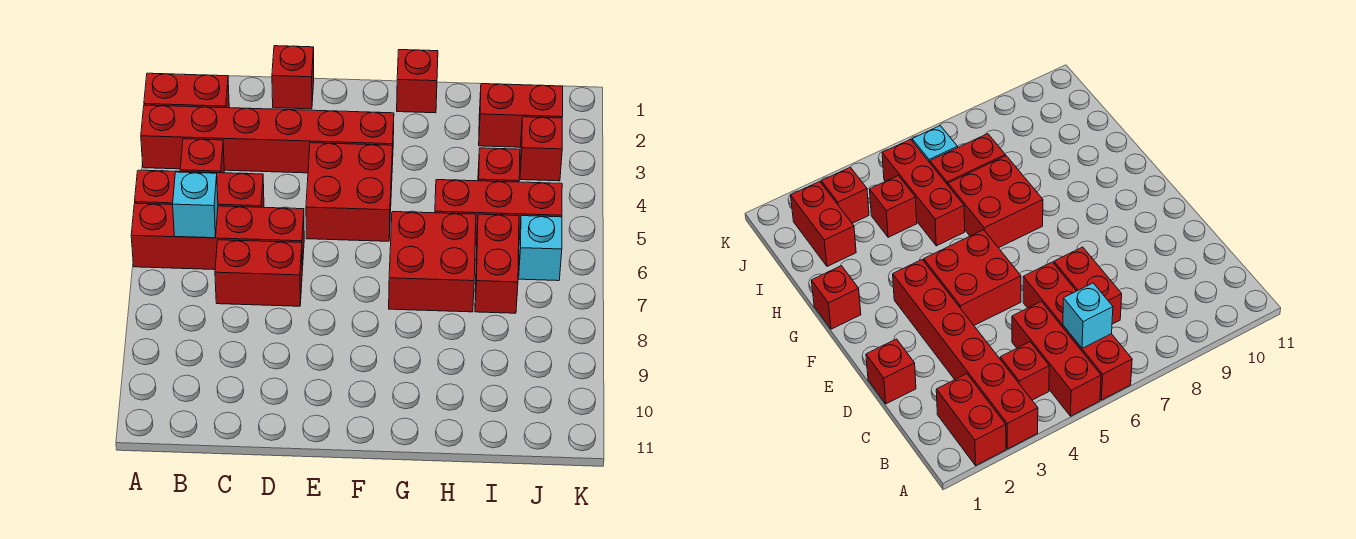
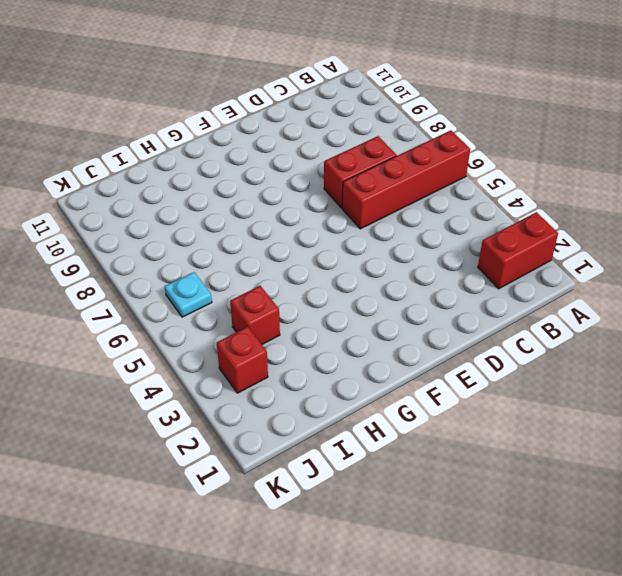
cyan plate J6 level 1 -> cyan brick J6 level 1
none -> red brick A3:F3 level 1
none -> red brick A5:C5 level 1
none -> red brick B4 level 1

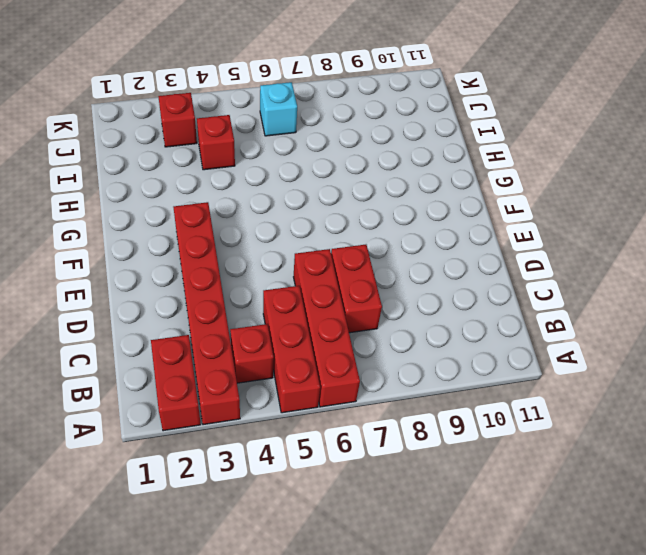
none -> red brick D1 level 1
none -> red brick E4:F5 level 1
none -> red brick G1 level 1

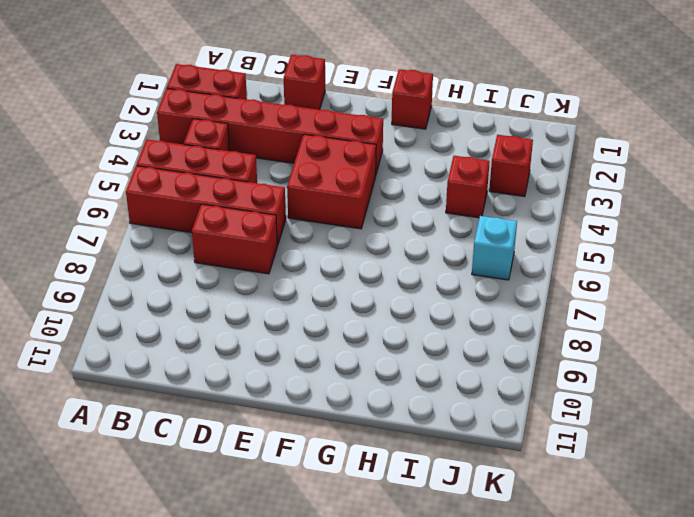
none -> red brick G6:H7 level 1
none -> red brick H5:J5 level 1
none -> red brick I2:J2 level 1

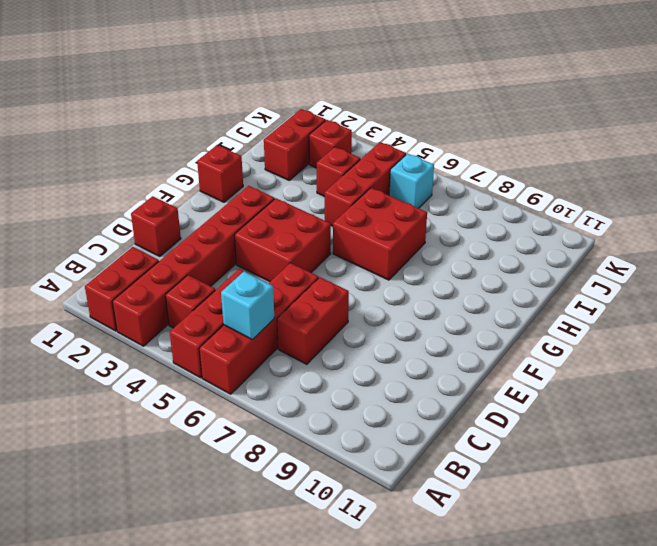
none -> red brick I6:I7 level 1

